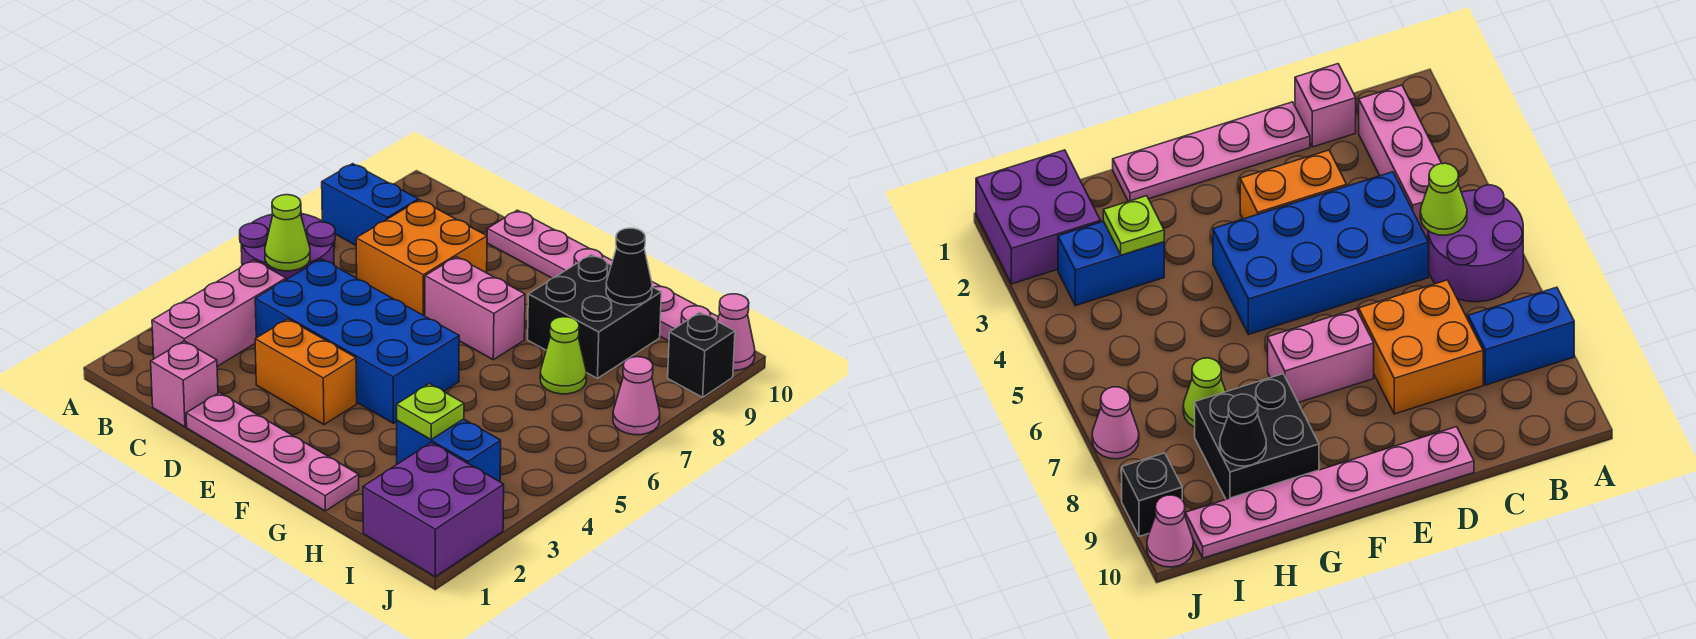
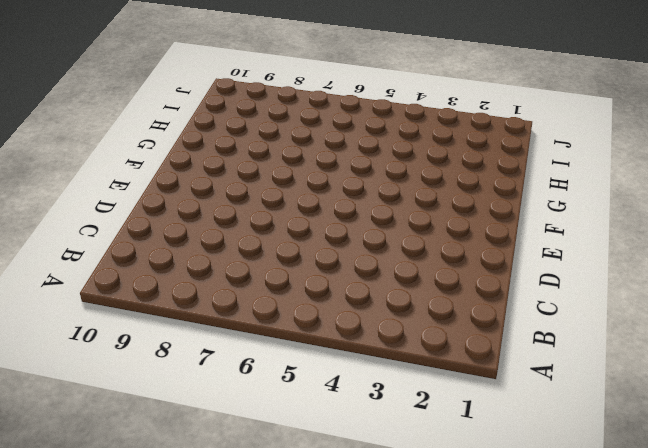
none -> purple round brick A5:B6 level 1
none -> blue brick A8:B8 level 1
none -> pink brick B2:B4 level 1

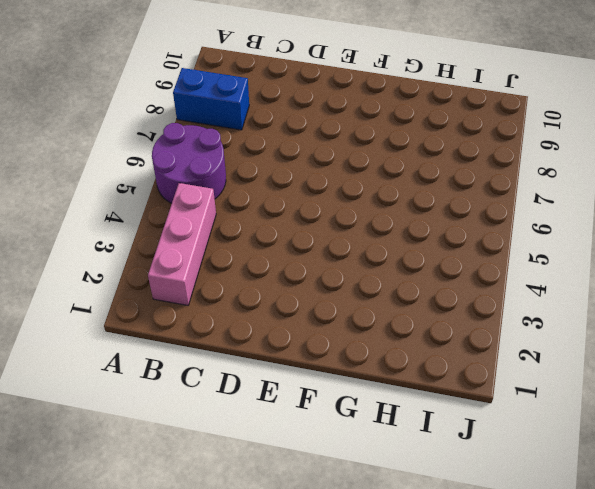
none -> pink brick C1 level 1
none -> blue brick C4:F5 level 1
none -> orange brick C7:D8 level 1

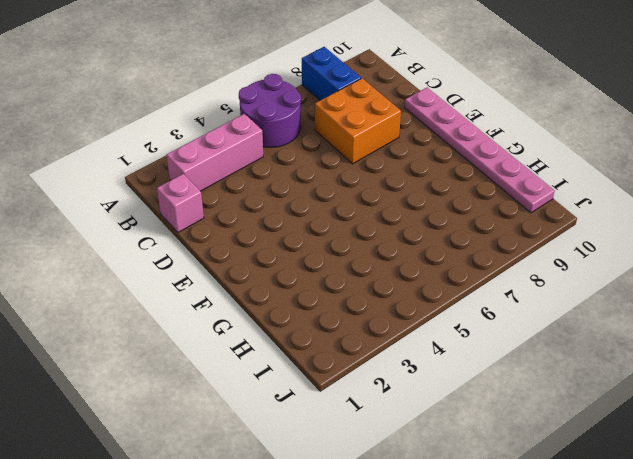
none -> blue brick C4:F5 level 1
none -> pink plate D1:G1 level 1
none -> orange brick D3:E3 level 1

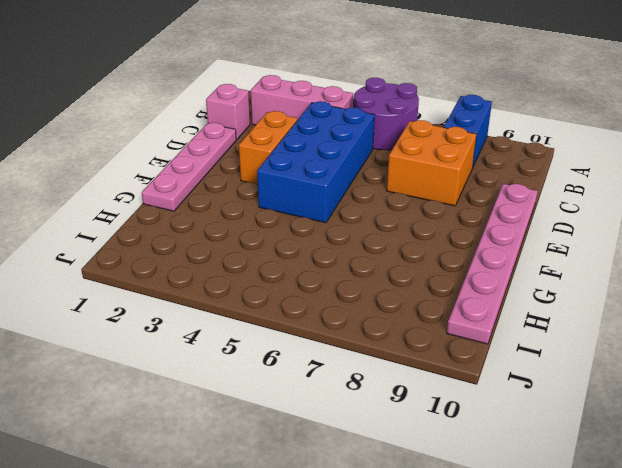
none -> pink brick E7:F7 level 1
none -> black brick G8:H9 level 1
none -> blue brick H3:I3 level 1

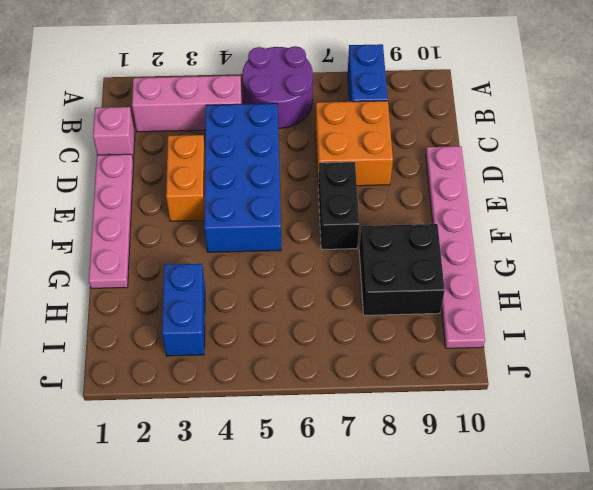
black brick E7:F7 level 1 -> pink brick E7:F7 level 1
none -> lime cone H7 level 1
none -> purple brick I1:J2 level 1
none -> pink cone J7 level 1

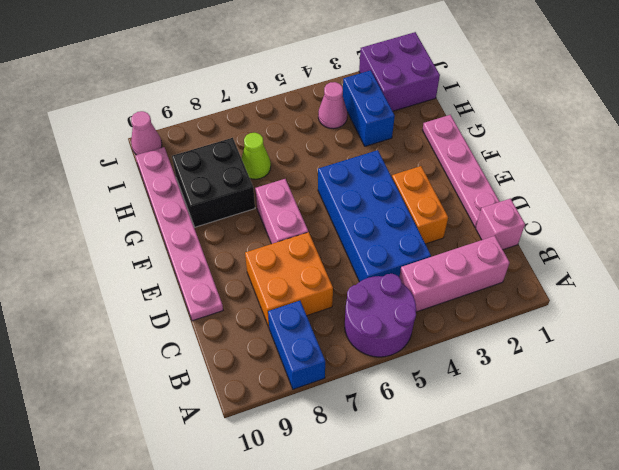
pink cone I4 level 1 -> pink cone J7 level 1
none -> black brick J9 level 1
none -> lime cone B5 level 2
none -> lime plate H3 level 2

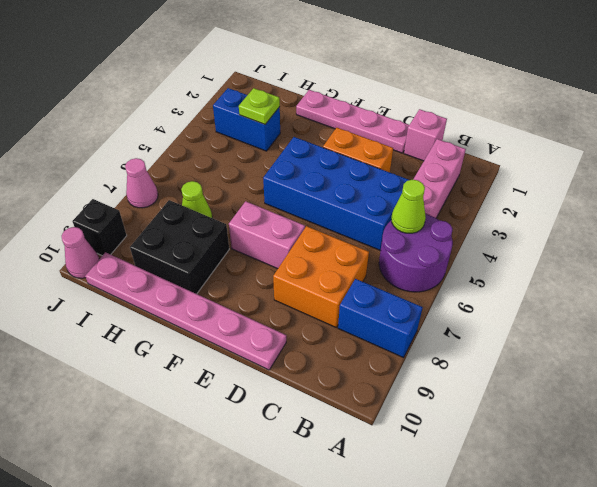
none -> purple brick I1:J2 level 1
none -> black cone H9 level 2

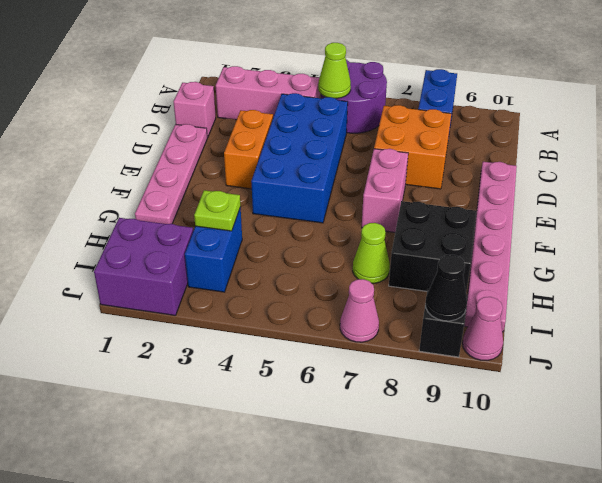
black cone J9 level 2 -> black cone H9 level 2

